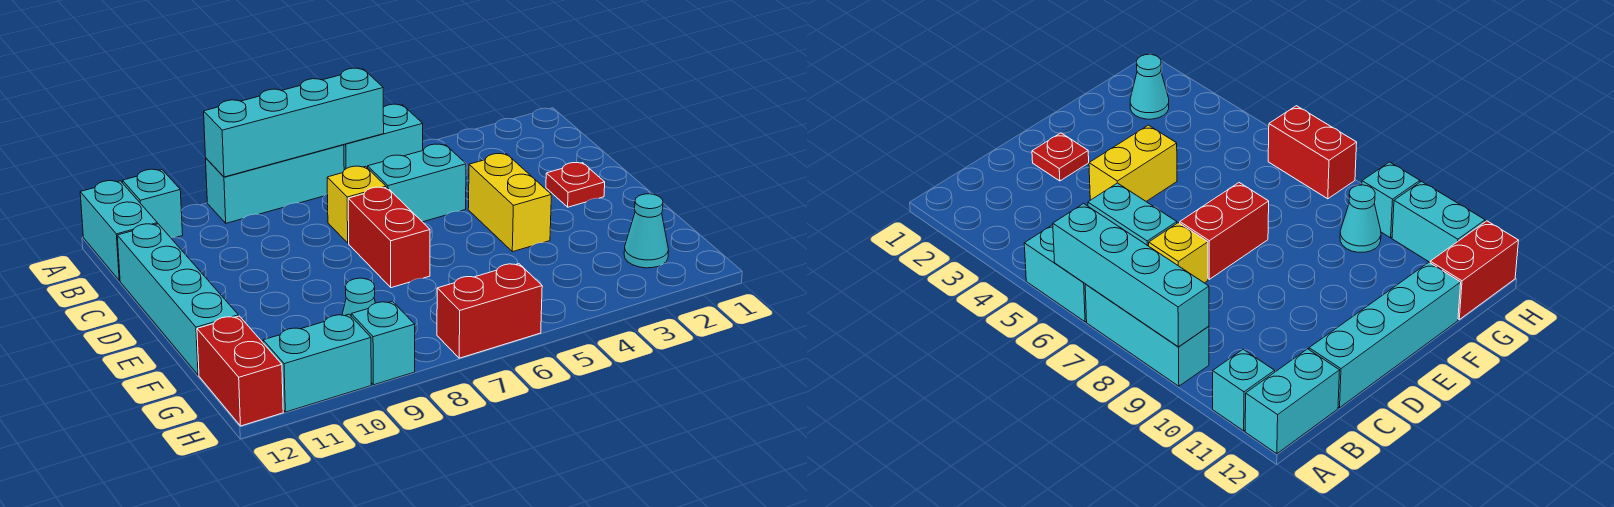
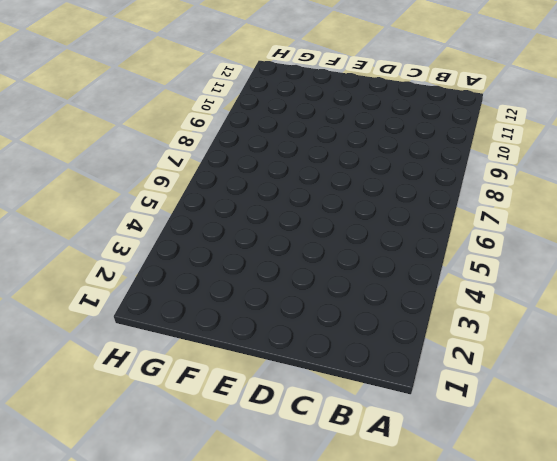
none -> cyan brick A5:A6 level 1
none -> cyan brick A7:A9 level 1
none -> cyan brick A11 level 1

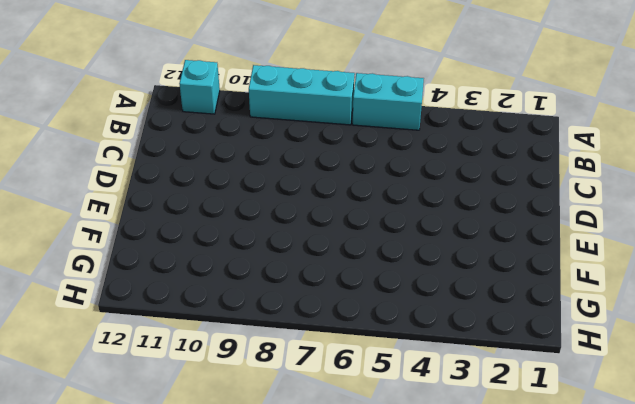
none -> cyan brick A12:B12 level 1
none -> cyan brick C5:C6 level 1
none -> yellow brick C7 level 1

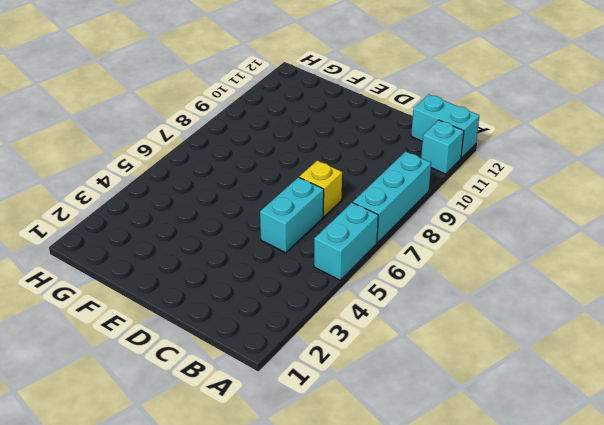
none -> cyan brick C12:F12 level 1
none -> red plate D2 level 1
none -> yellow brick D4:E4 level 1

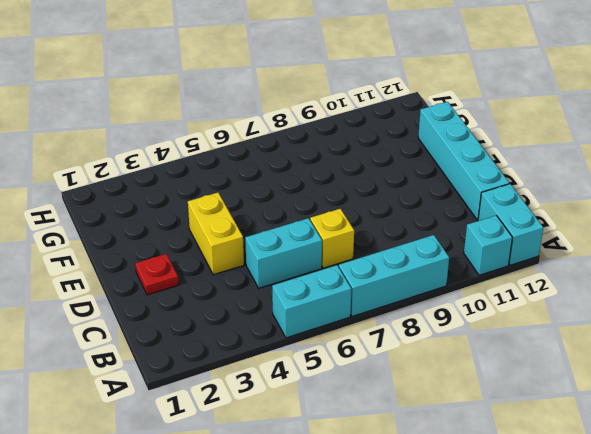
none -> red brick D7:E7 level 1
none -> cyan cone G2 level 1
none -> cyan cone G9 level 1

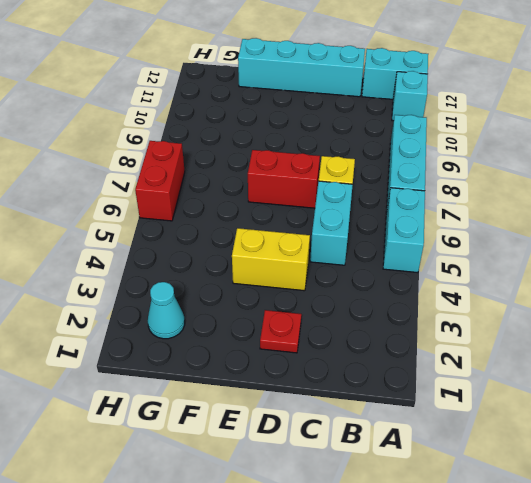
none -> cyan cone G9 level 1
none -> red brick G12:H12 level 1
none -> cyan brick H9 level 1

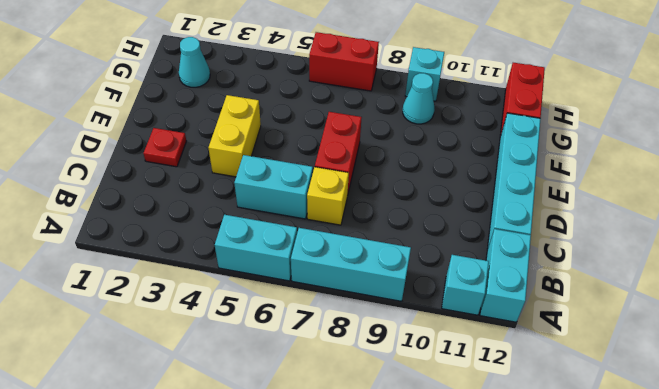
none -> cyan brick H10:H11 level 1
none -> cyan brick A6:A9 level 2

